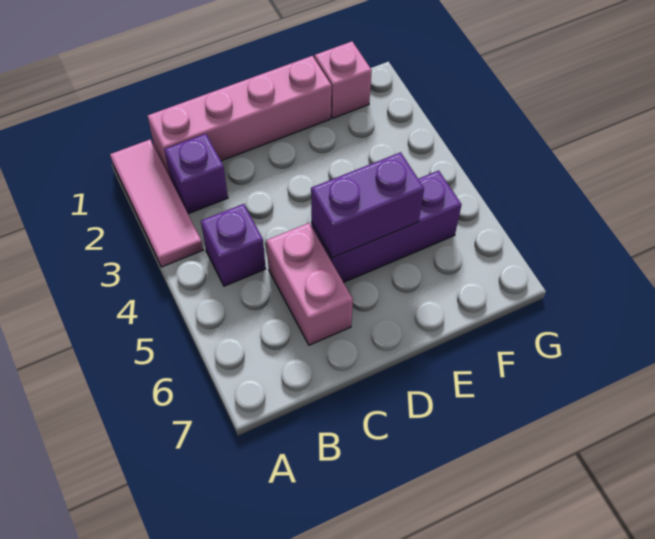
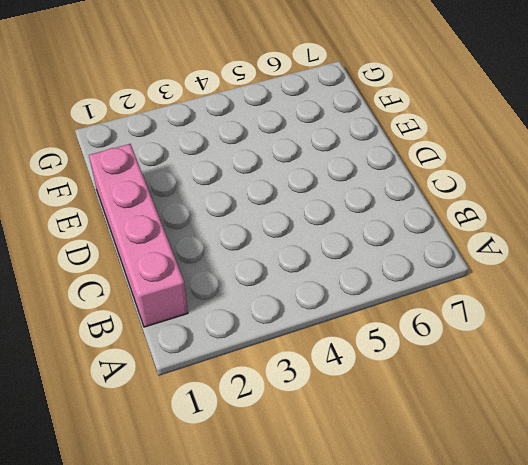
none -> pink tile A1:A3 level 1
none -> purple brick B2 level 1

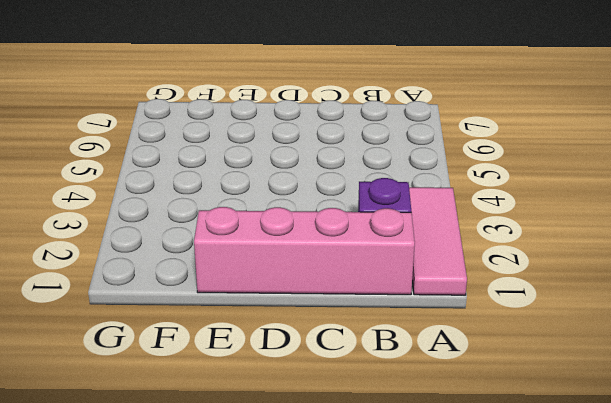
none -> purple brick B4 level 1
none -> pink brick C5:C6 level 1

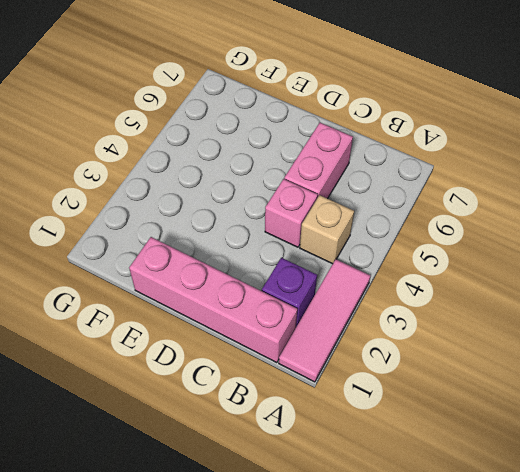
tan brick B4 level 1 -> purple brick B4 level 1
pink brick C4 level 1 -> pink brick F1 level 1
none -> purple brick D5:F5 level 1
none -> purple brick D5:E5 level 2

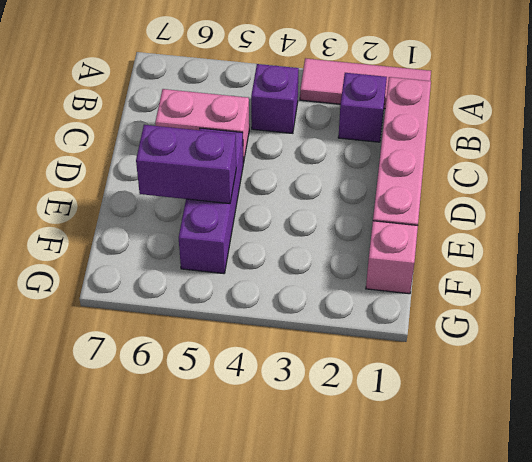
purple brick E5:E6 level 2 -> purple brick D5:E5 level 2

